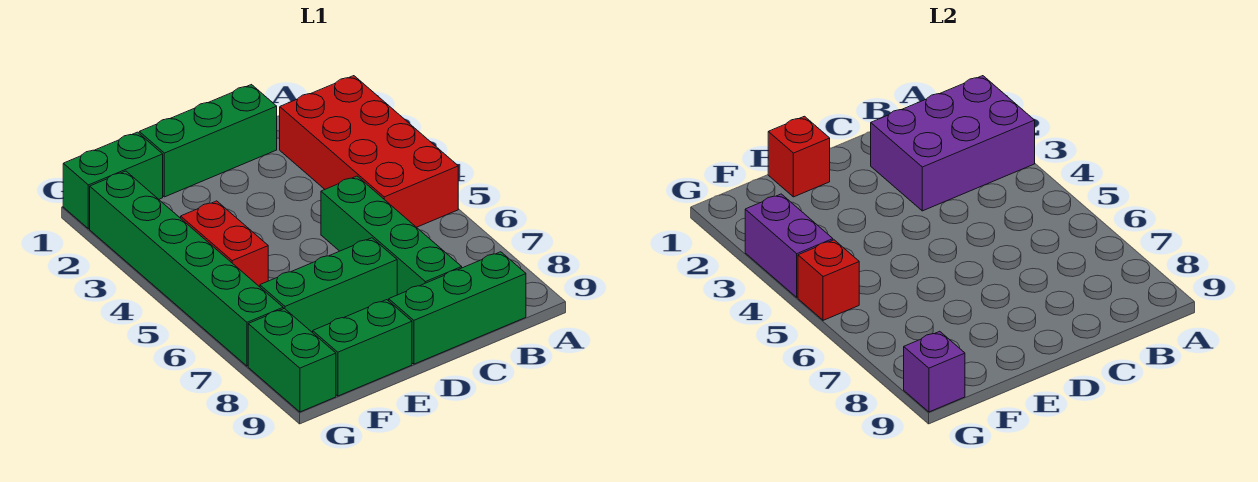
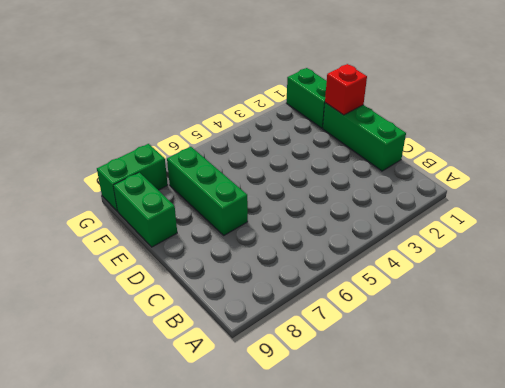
none -> red brick A2:B5 level 1
none -> green brick B9:D9 level 1
none -> green brick C5:C8 level 1

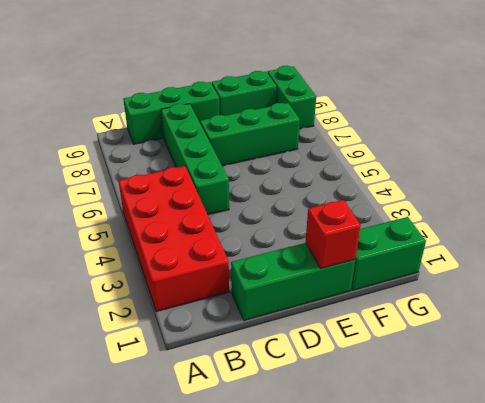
none -> red brick F4:F5 level 1
none -> green brick G2:G7 level 1
none -> purple brick A2:C3 level 2

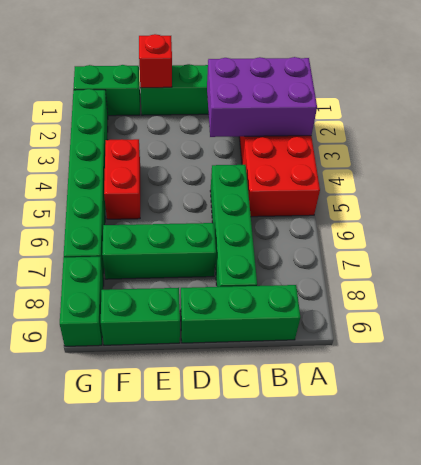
none -> purple brick G3:G4 level 2
none -> red brick G5 level 2
none -> purple brick G9 level 2

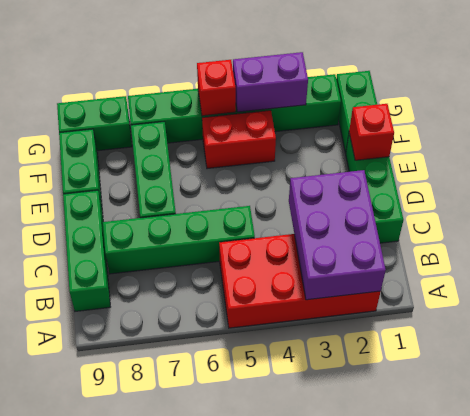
none -> purple brick G9 level 2

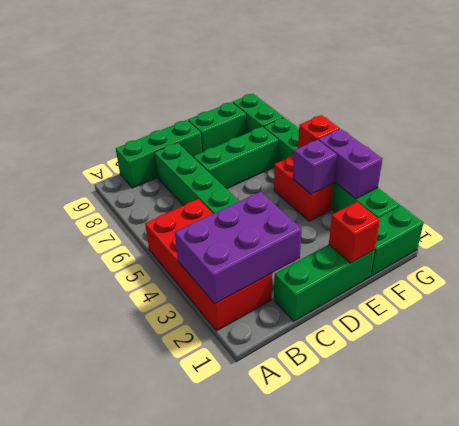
purple brick F4 level 2 -> purple brick G9 level 2

